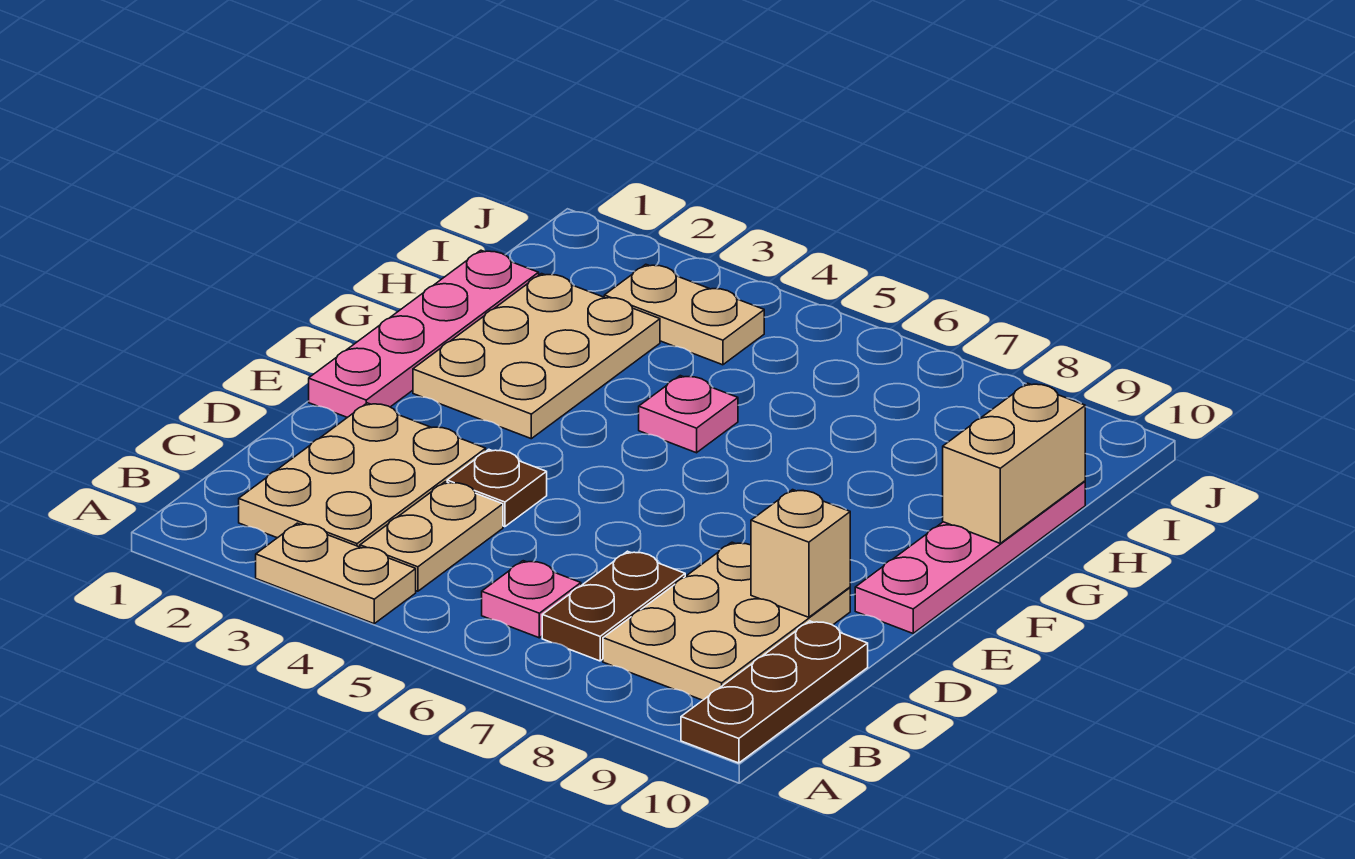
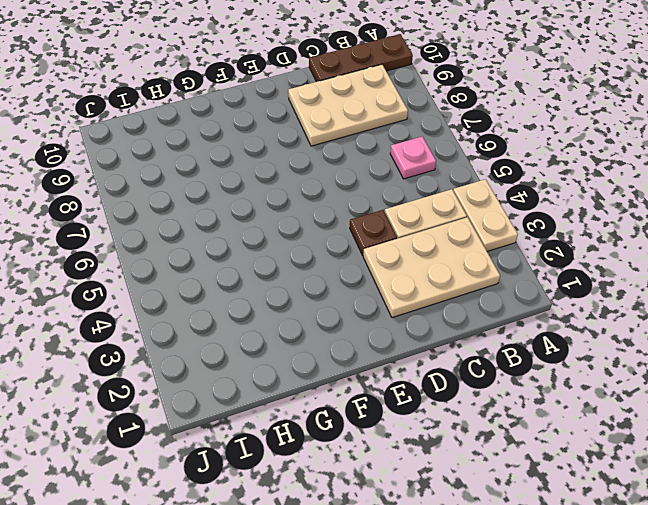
none -> brown plate B7:C7 level 1
none -> pink plate E1:H1 level 1
none -> pink plate E10:H10 level 1

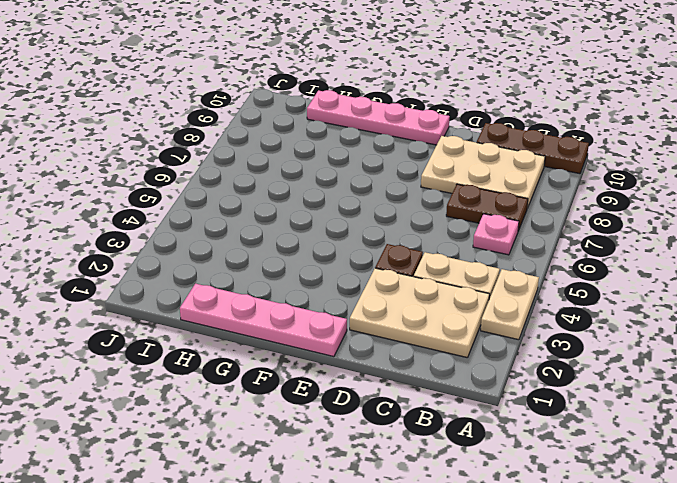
none -> tan plate F2:H3 level 1
none -> pink plate G5 level 1
none -> tan plate I3:I4 level 1

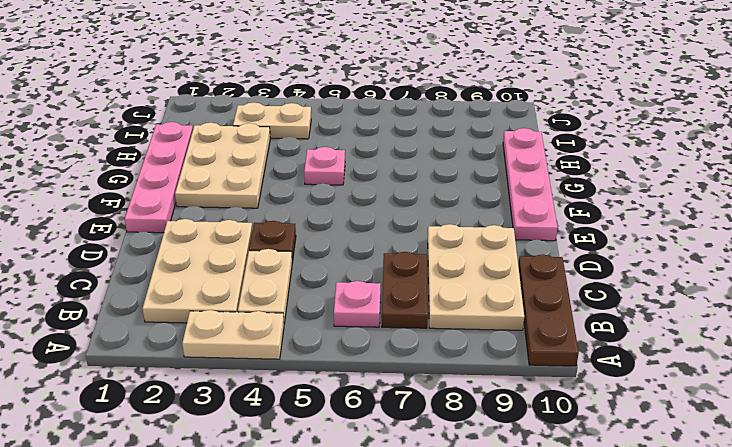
none -> tan brick D9 level 2
none -> tan brick G10:H10 level 2

